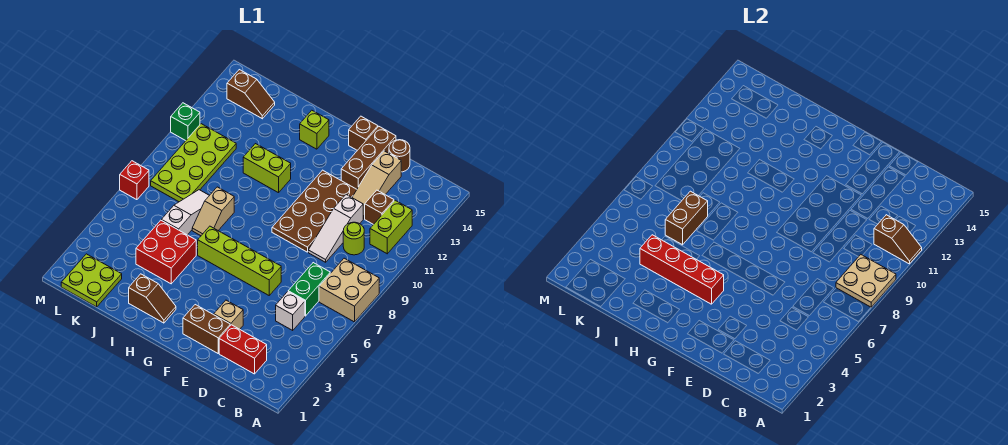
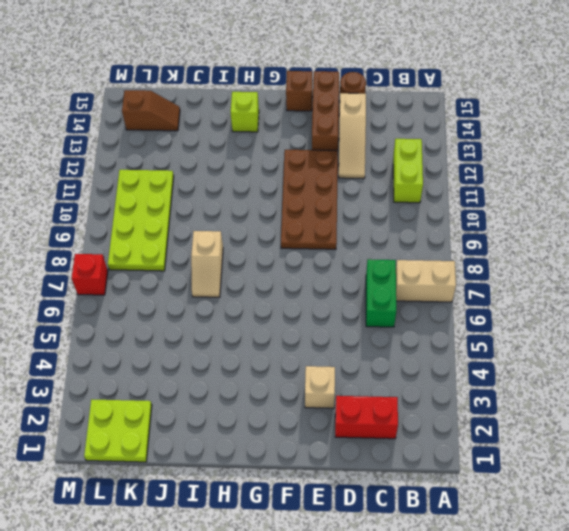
tan brick A7:B7 level 1 -> tan brick A7:B8 level 1
none -> white brick C5 level 1
none -> lime round brick C10 level 1
none -> brown brick C12 level 1
none -> white slope D9:D11 level 1 top 11

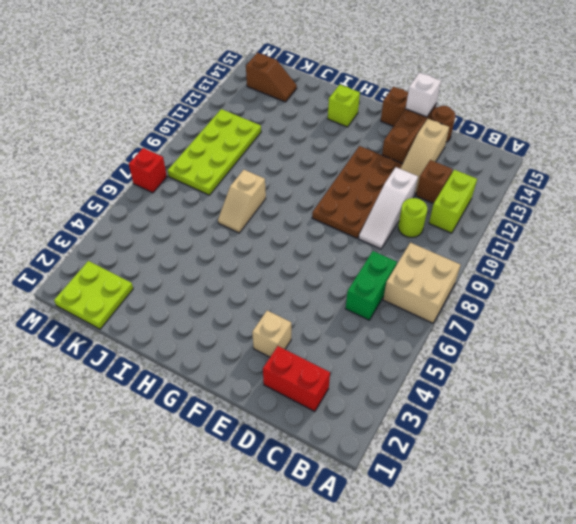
white brick E15 level 2 -> white brick C5 level 1
none -> brown brick E2:F2 level 1
none -> lime brick E6:H6 level 1
none -> brown slope H2:I2 level 1 top I
none -> lime brick H11:I11 level 1

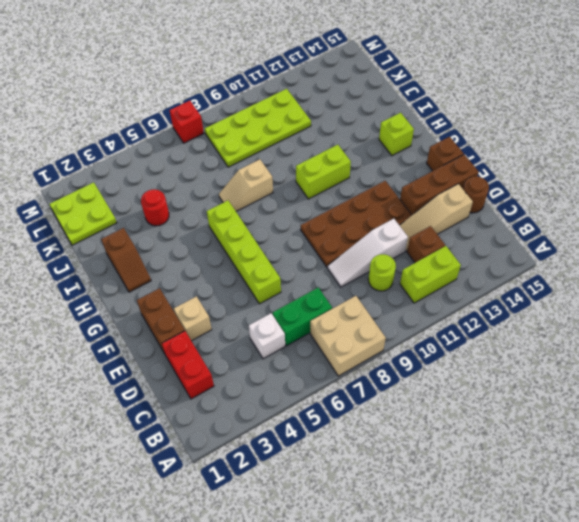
lime brick H10:H11 level 1 -> lime brick H11:I11 level 1
red round brick J4 level 1 -> red brick I4:J5 level 1
none -> white slope J6:J8 level 1 top 6
none -> brown slope K14:L14 level 1 top L
none -> green brick M11 level 1
none -> tan plate A8:B9 level 2

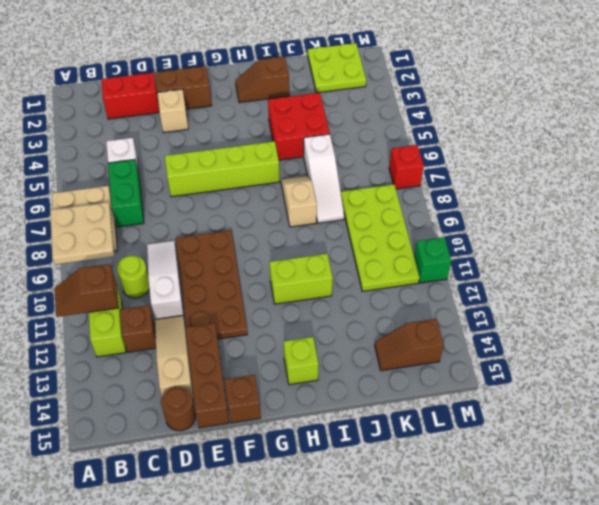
none -> red brick G4:J4 level 2
none -> brown brick J6:J7 level 2

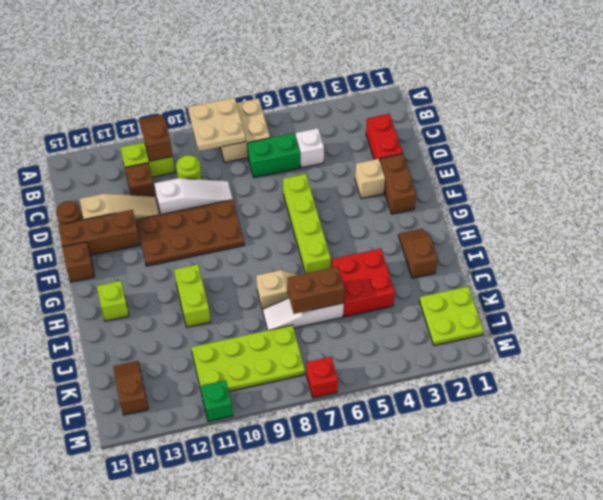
none -> red brick G4:J4 level 2

